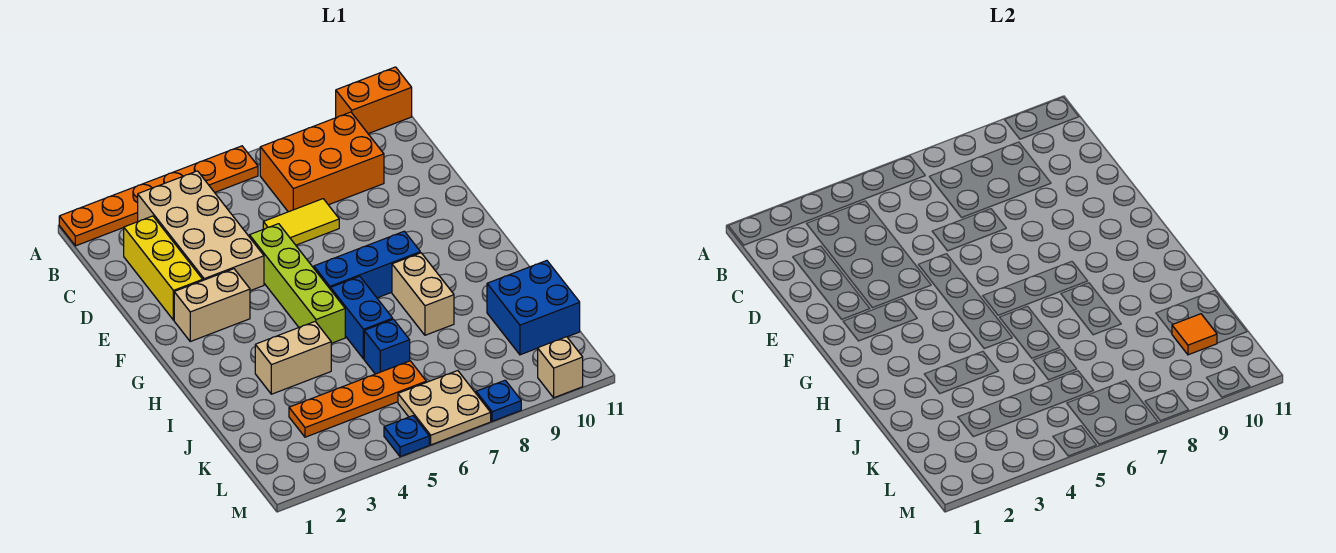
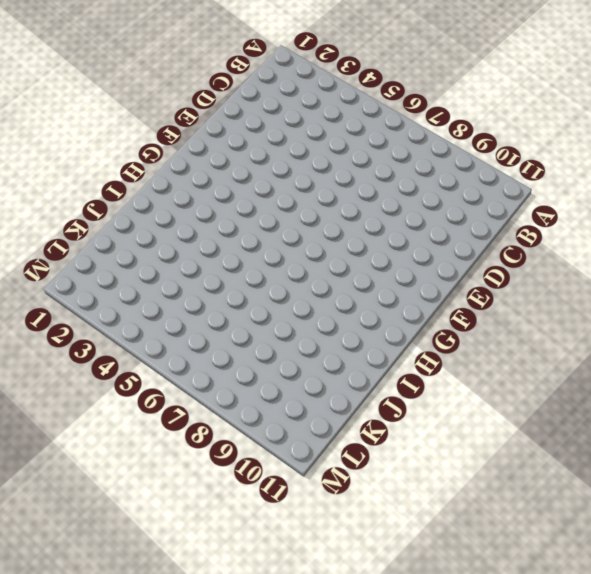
none -> orange plate A1:A6 level 1
none -> orange brick A10:A11 level 1
none -> tan brick B3:E4 level 1

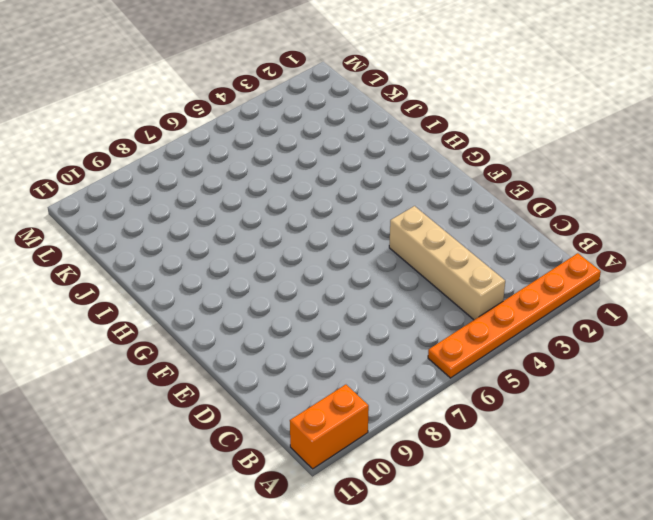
tan brick B4:E4 level 1 -> tan brick B3:E4 level 1
none -> orange brick B7:C9 level 1
none -> yellow brick C2:E2 level 1
none -> yellow tile D6:D7 level 1

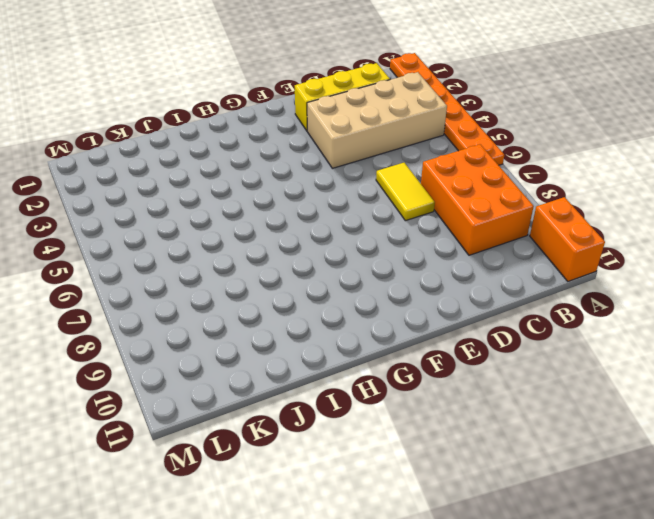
none -> lime brick E5:H5 level 1
none -> tan brick F2:F3 level 1
none -> blue brick G6:G8 level 1

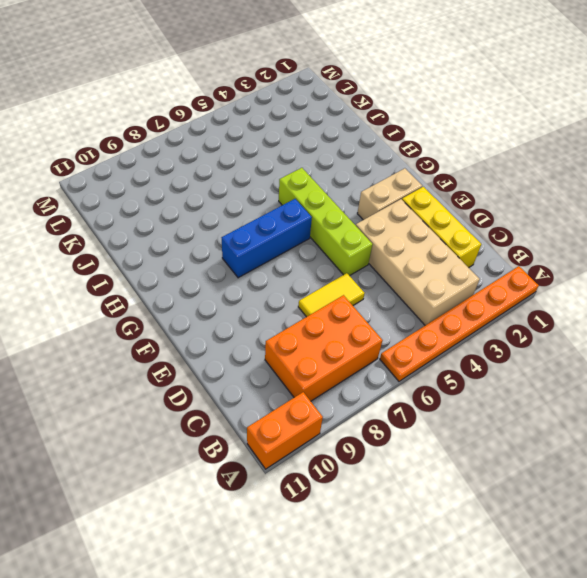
none -> blue brick H6:I6 level 1
none -> tan brick H8:I8 level 1
none -> tan brick I3:I4 level 1

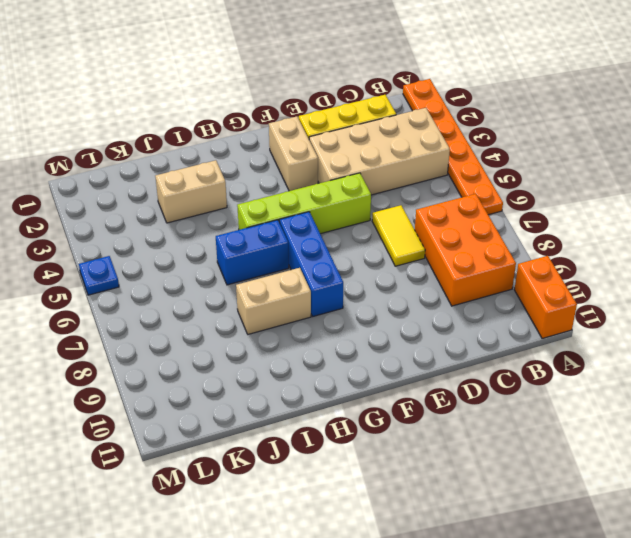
tan brick I3:J3 level 1 -> tan brick I3:I4 level 1
none -> blue brick J6 level 1
none -> blue brick J10:K11 level 1
none -> orange plate K3:K6 level 1

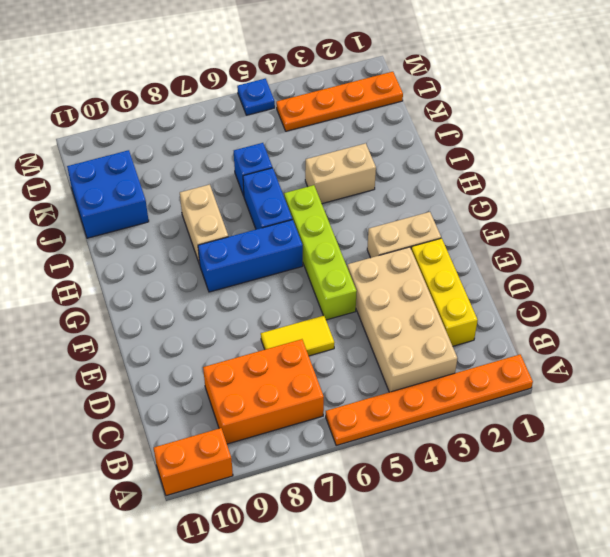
orange plate L1:L4 level 1 -> orange plate K3:K6 level 1
none -> tan plate L6:M7 level 1
none -> blue plate M8 level 1
none -> tan brick M10 level 1

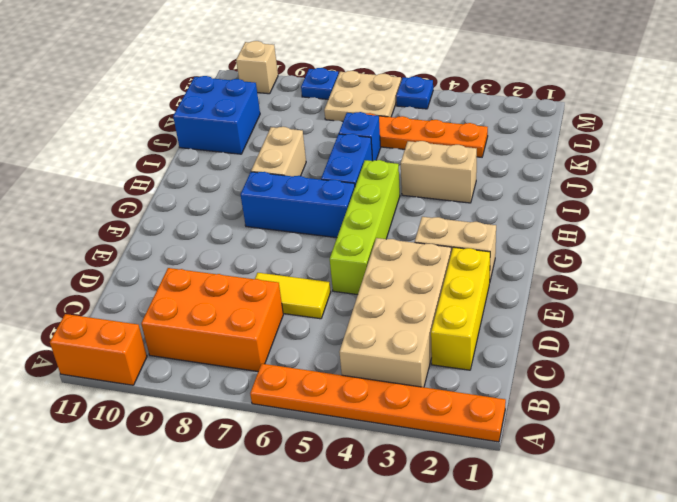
none -> orange tile K10 level 2

